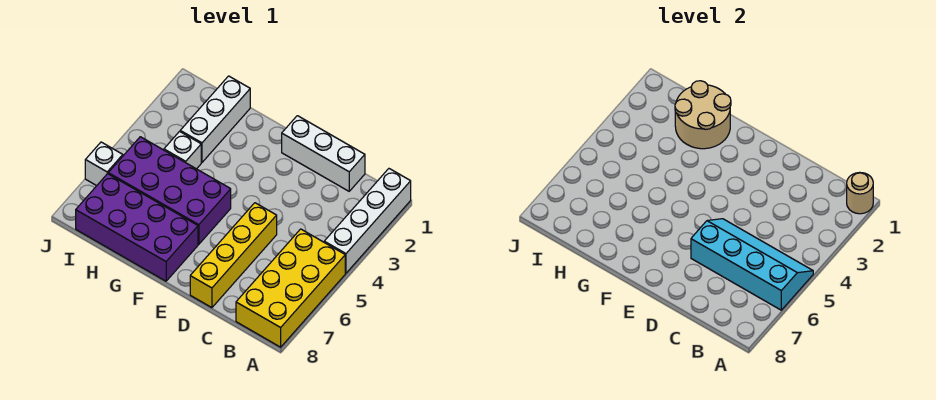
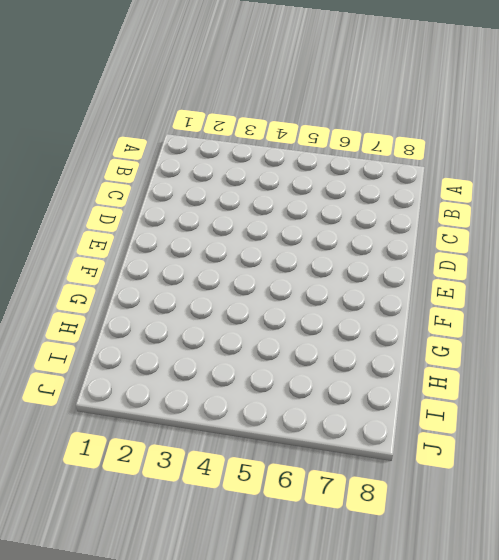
none -> white brick A1:A4 level 1
none -> yellow brick A5:B8 level 1
none -> white brick C1:E1 level 1

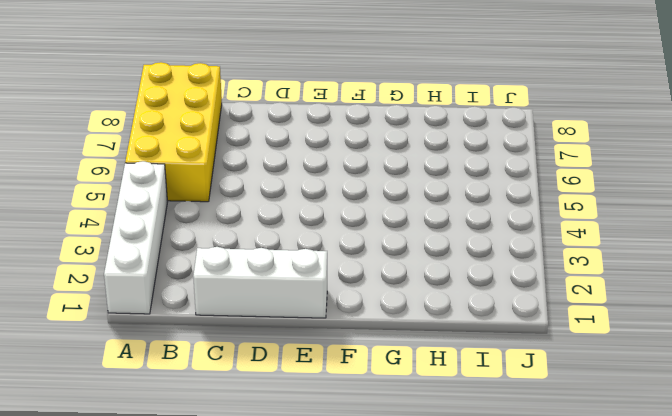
none -> yellow brick D5:D8 level 1
none -> purple brick F5:I6 level 1
none -> purple brick F7:I8 level 1

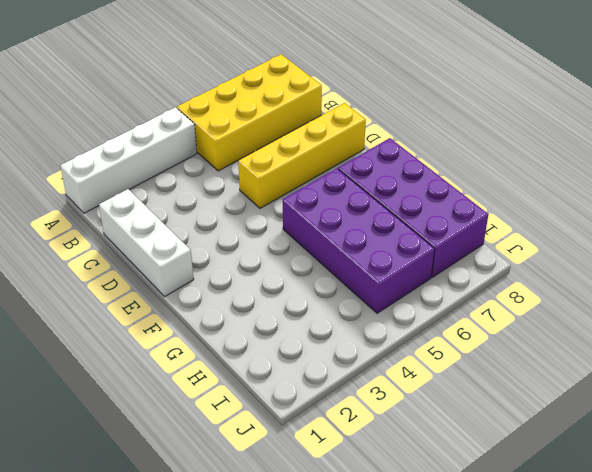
none -> white brick H1:H3 level 1
none -> white brick H4 level 1
none -> white brick J6 level 1

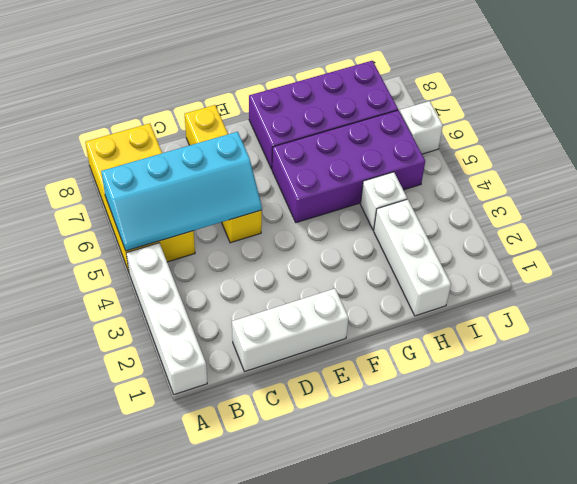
none -> tan round brick A1 level 2
none -> tan round brick G1:H2 level 2

